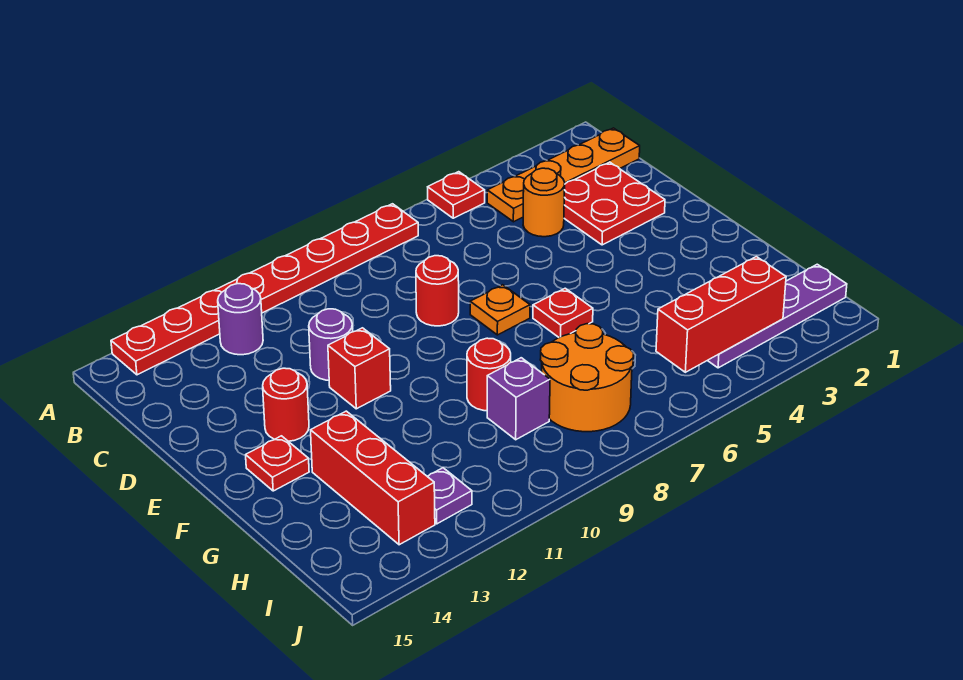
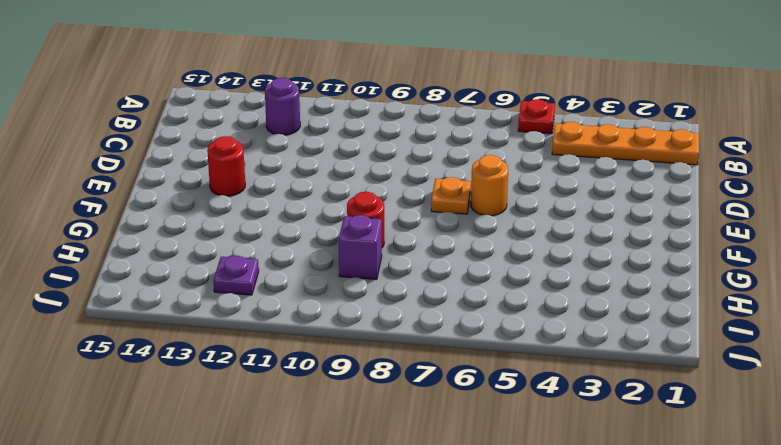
orange round brick E6 level 1 -> orange round brick C4 level 1
none -> red plate A7:A14 level 1
none -> red plate C2:D3 level 1
none -> red round brick D8 level 1

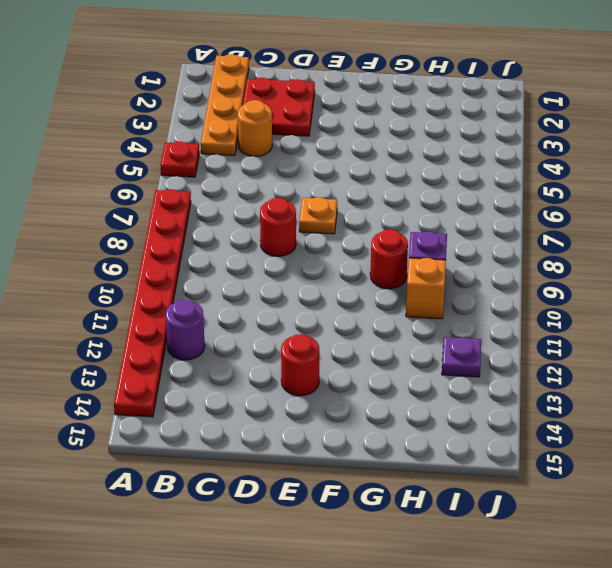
orange brick H10 level 1 -> none
none -> purple round brick D11 level 1
none -> red brick E11 level 1
none -> red plate F6 level 1

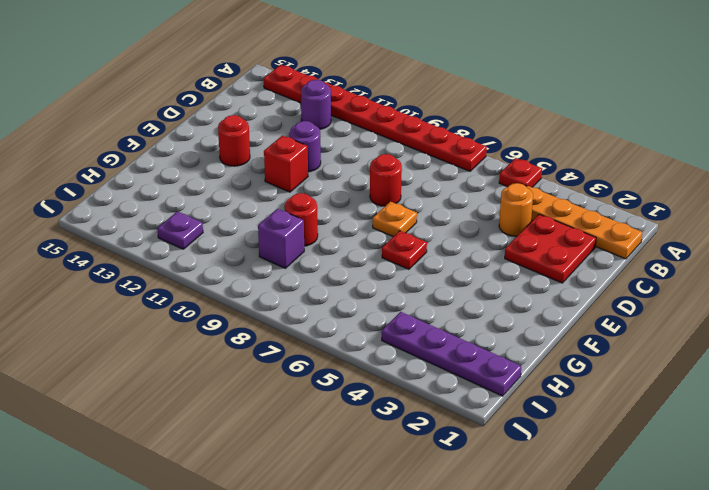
none -> red plate F14 level 1
none -> red brick G13:I13 level 1
none -> orange round brick H7:I8 level 1

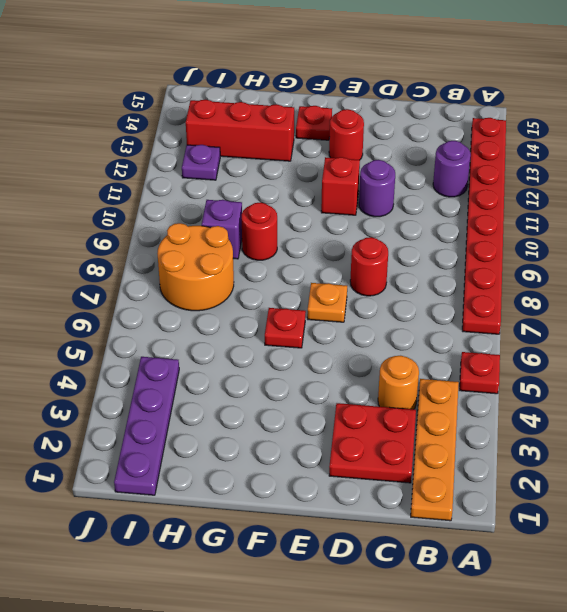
none -> red brick I3:I5 level 2

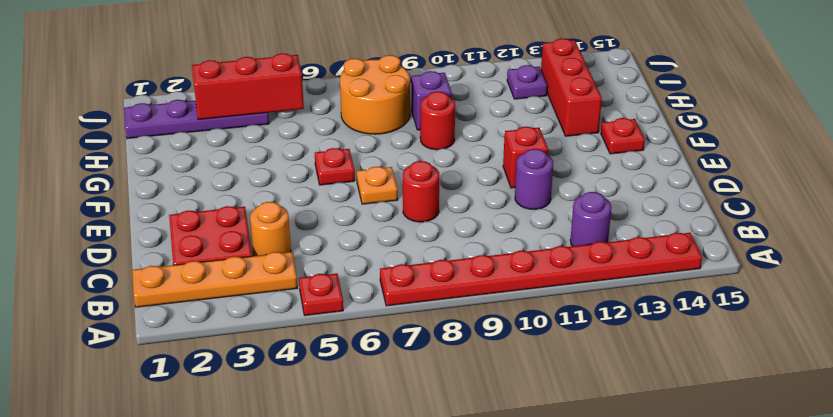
none -> red round brick E13 level 1

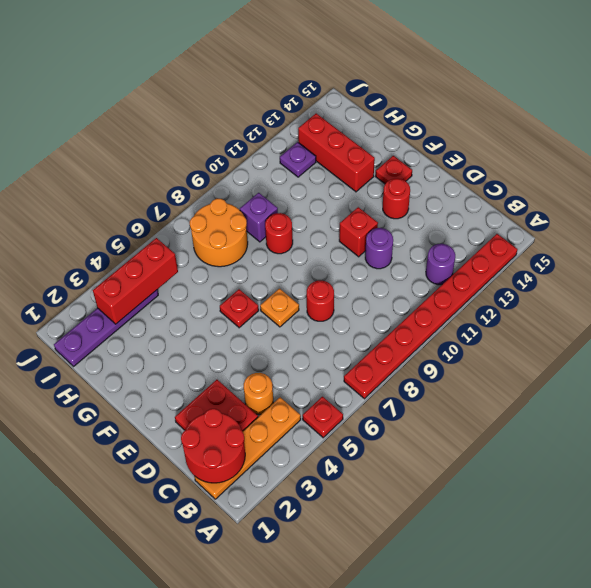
red round brick B1:C2 level 2 -> none

